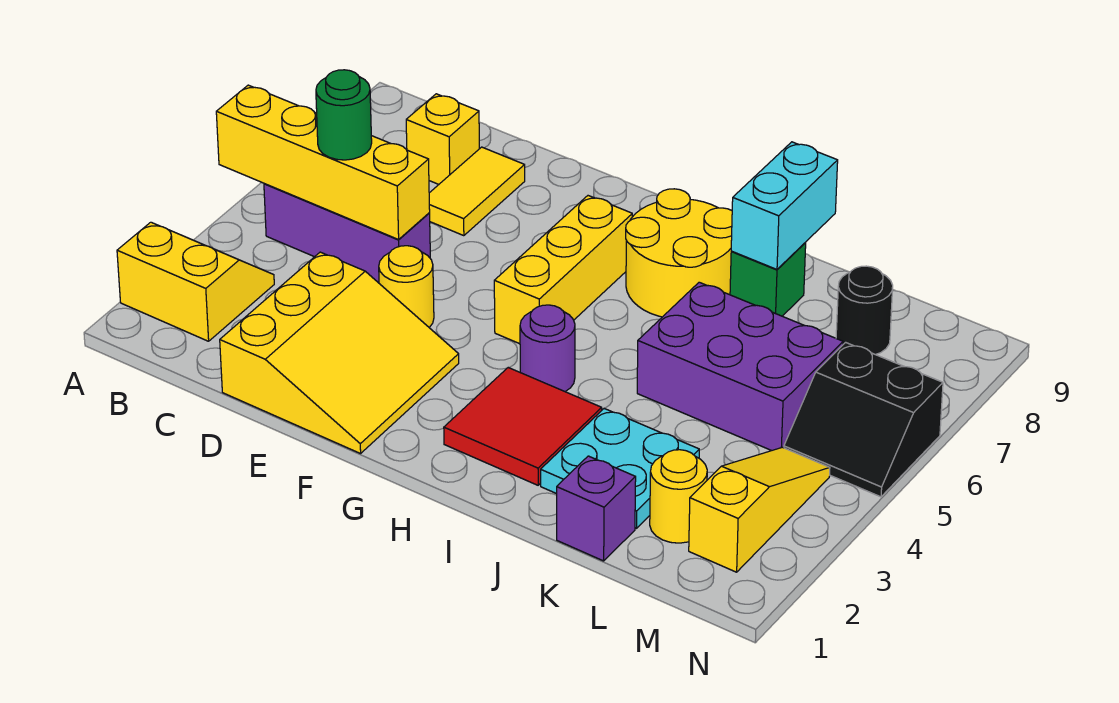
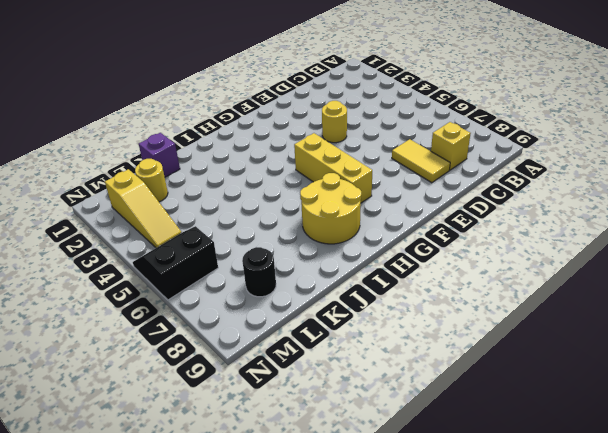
none -> yellow slope A2:B3 level 1 top 2
none -> purple brick B5:D5 level 1
none -> yellow slope D1:F3 level 1 top D

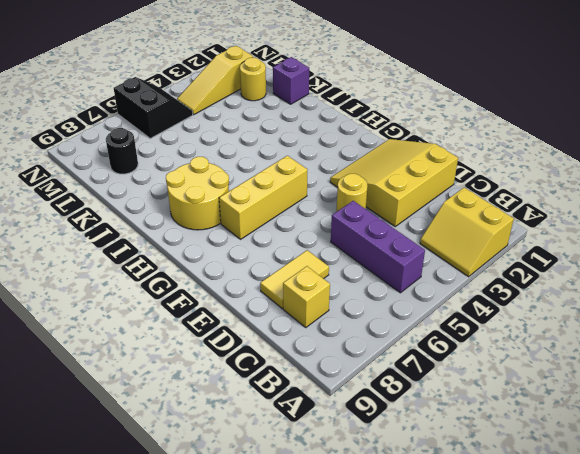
none -> red tile H2:I3 level 1
none -> purple round brick H4 level 1
none -> cyan plate J2:K3 level 1

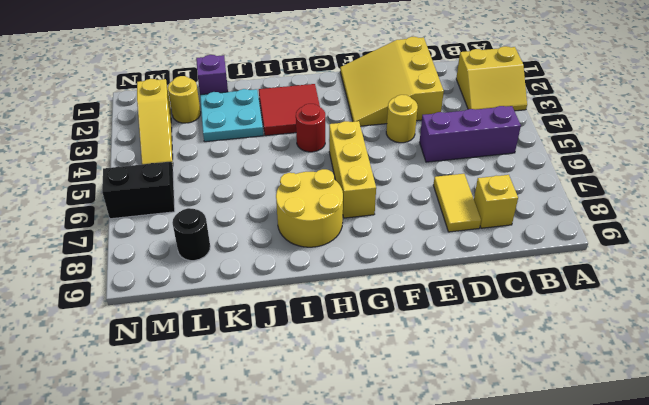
red round brick H4 level 1 -> purple round brick H4 level 1
none -> purple brick J5:L6 level 1
none -> green brick J8 level 1
none -> yellow brick A5:D5 level 2

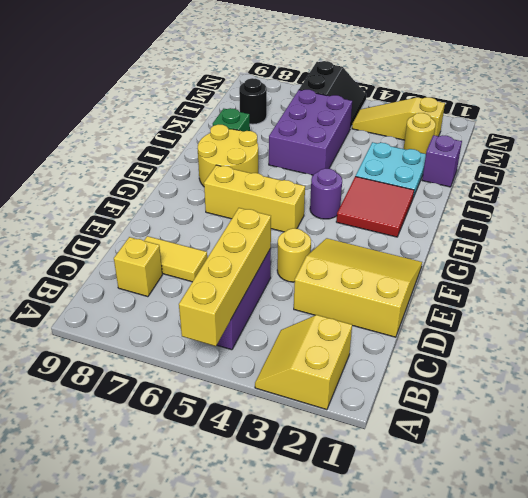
none -> cyan brick J8:J9 level 2
none -> green round brick C5 level 3

